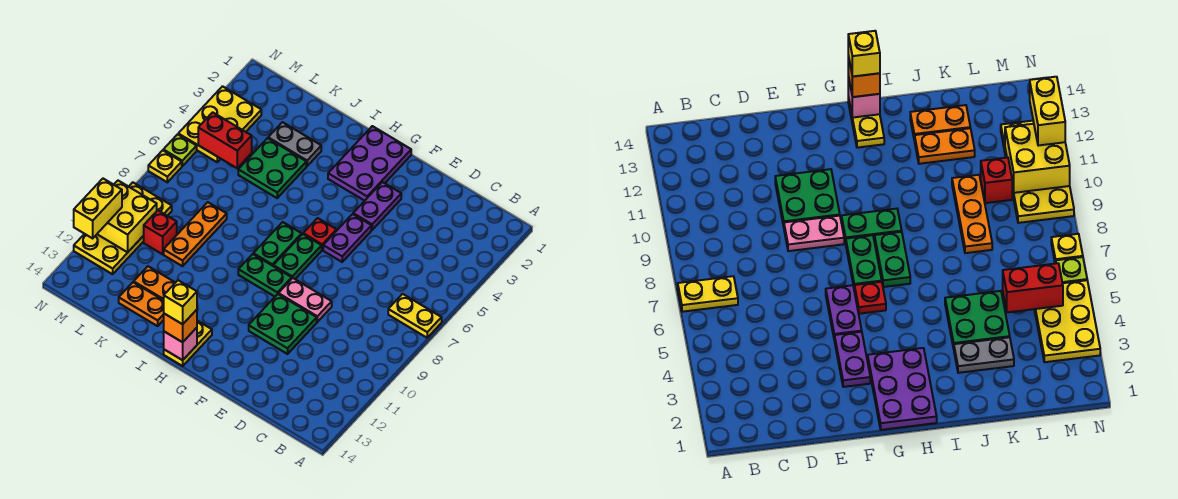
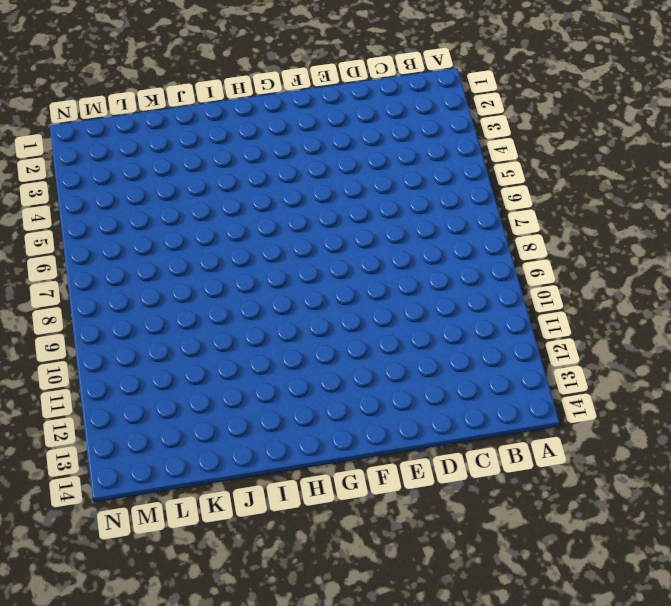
none -> yellow plate A7:B7 level 1
none -> pink plate E9:F9 level 1
none -> green plate E10:F11 level 1

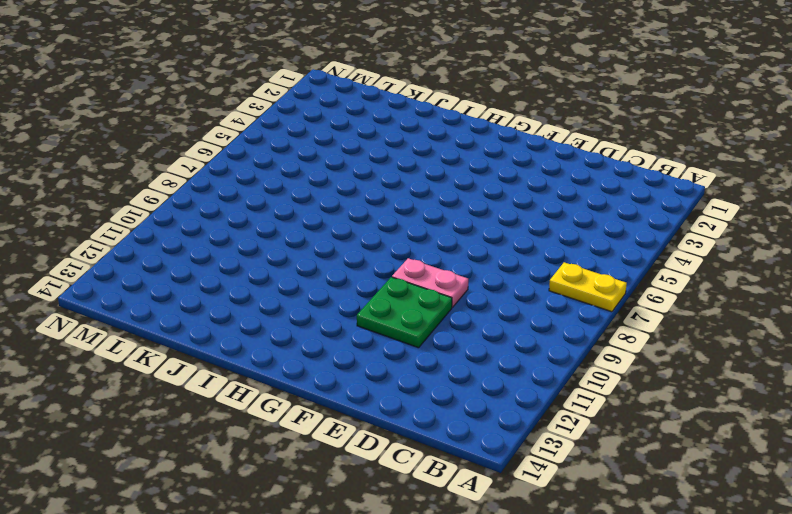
none -> purple plate F3:F4 level 1
none -> purple plate F5:F6 level 1
none -> purple plate G1:H3 level 1

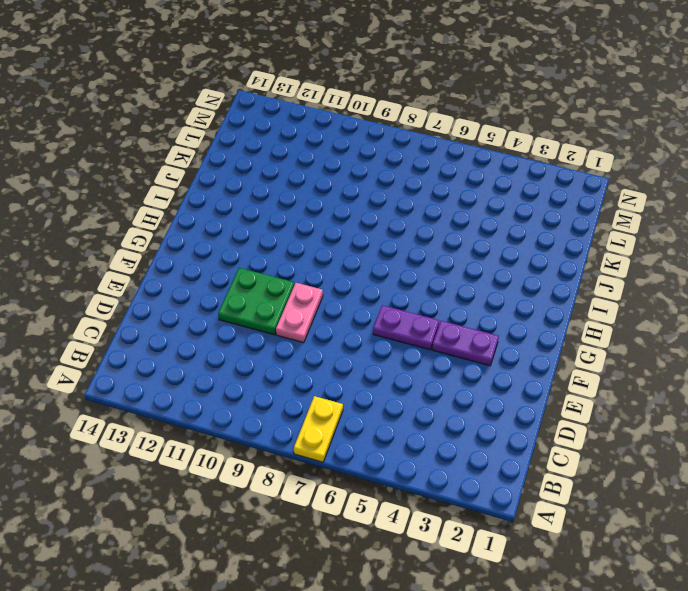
none -> purple plate G1:H3 level 1
none -> red plate G6 level 1
none -> green plate G7:G8 level 1

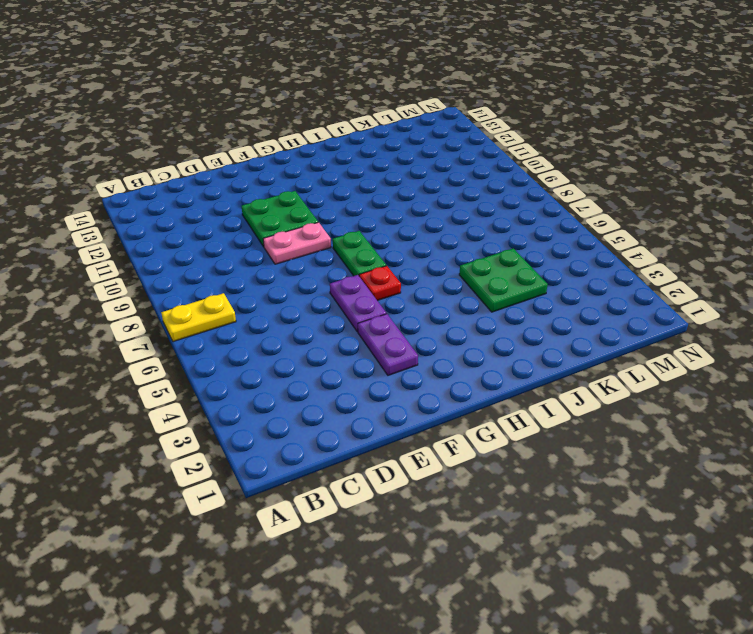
none -> purple plate G1:H3 level 1
none -> green plate G9:H9 level 1
none -> green plate H7:H8 level 1

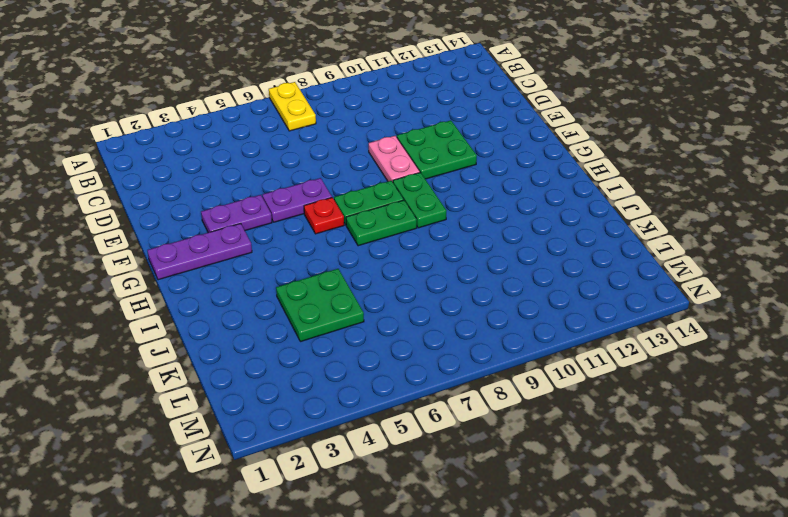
purple plate G1:G3 level 1 -> purple plate G1:H3 level 1
none -> yellow plate H13:H14 level 1
none -> grey plate J3:K3 level 1
none -> orange plate J12:K12 level 1

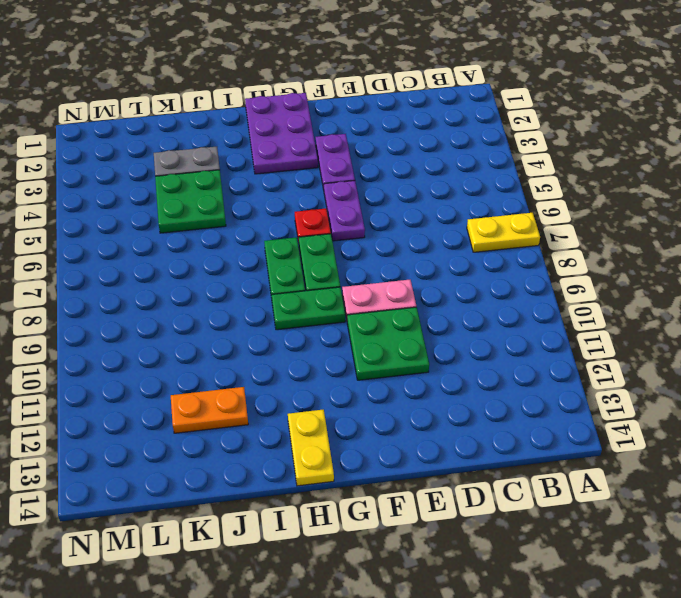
none -> orange plate J13:K13 level 1
none -> orange plate K8:K10 level 1
none -> red brick L10 level 1

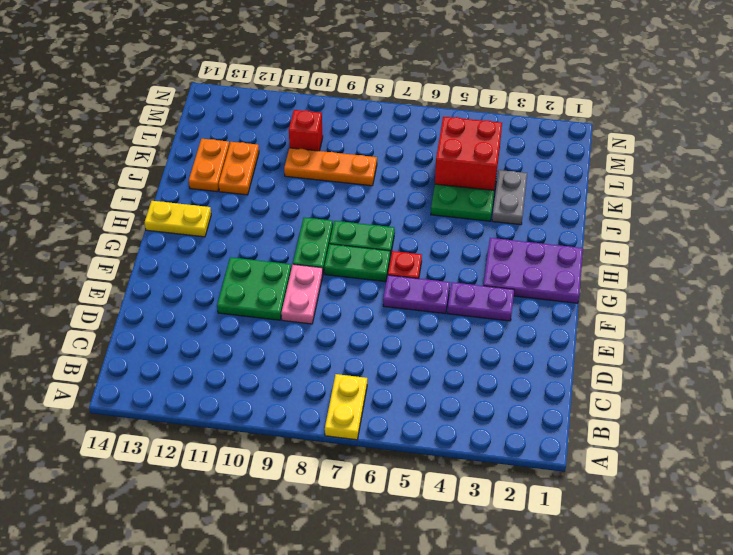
red brick K4:L5 level 2 -> red brick L5:M5 level 2
none -> yellow plate M3:N5 level 1
none -> yellow plate M9:N12 level 1
none -> lime plate N6 level 1

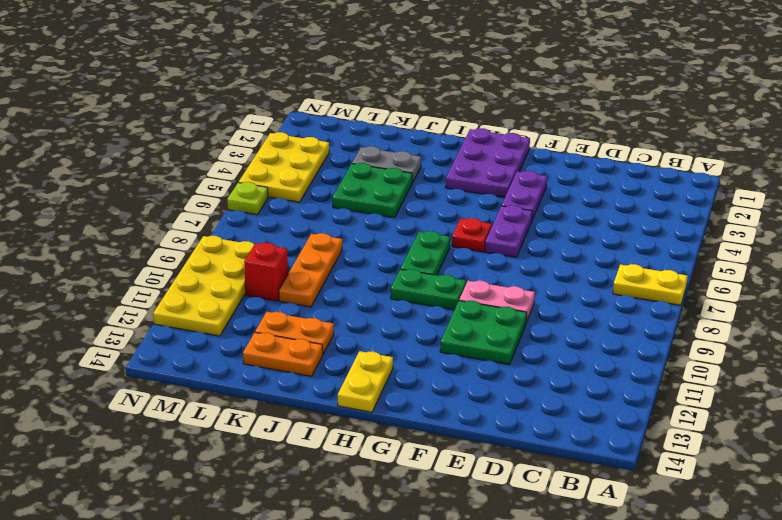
none -> green plate G7:G8 level 1
none -> yellow plate N7 level 1
none -> pink brick H14 level 2

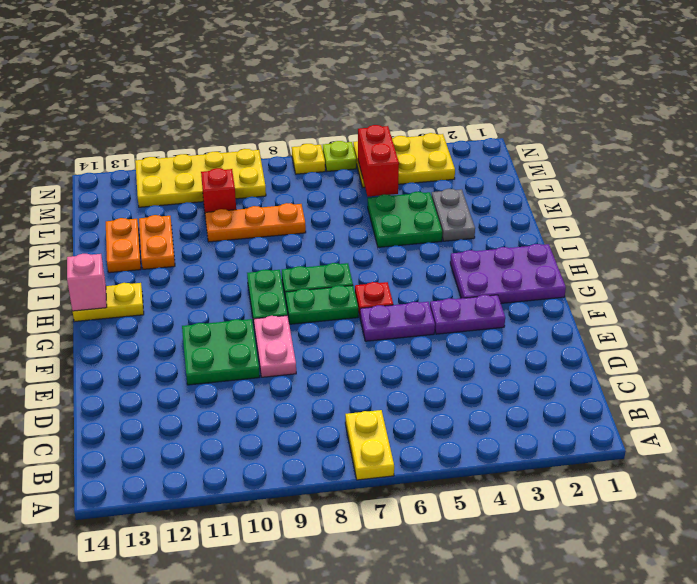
none -> yellow brick M10:N11 level 2
none -> orange brick H14 level 3
none -> yellow brick N11:N12 level 3

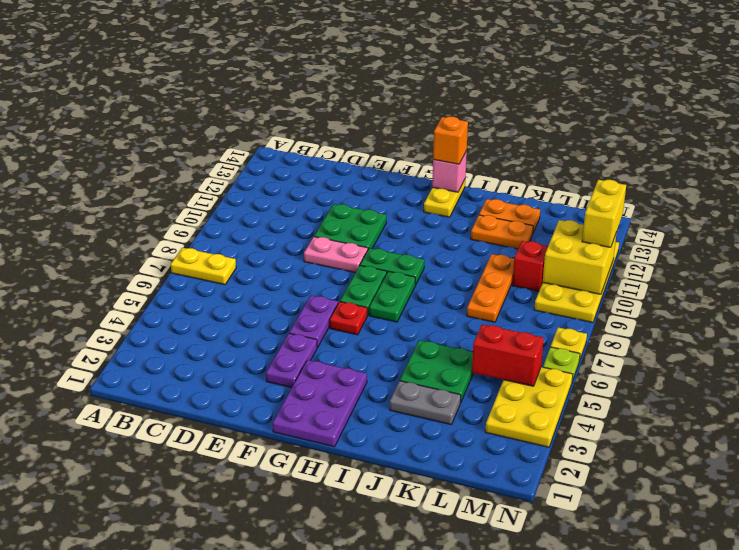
none -> yellow brick H14 level 4

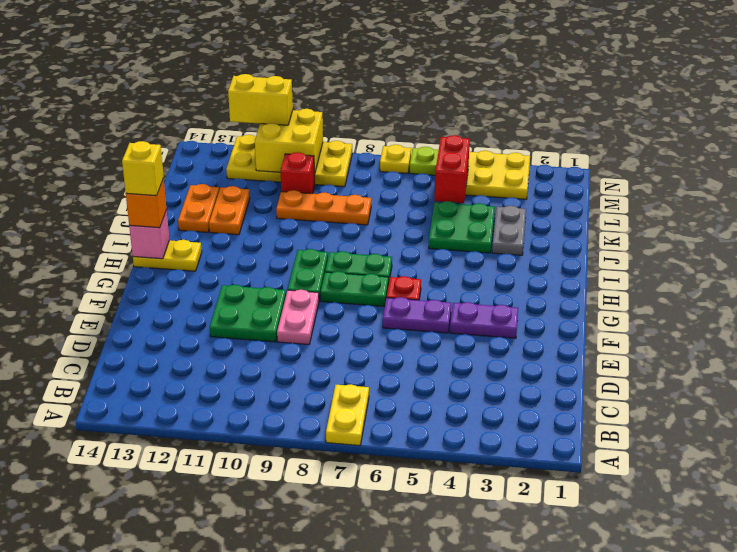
none -> purple plate G1:H3 level 1

